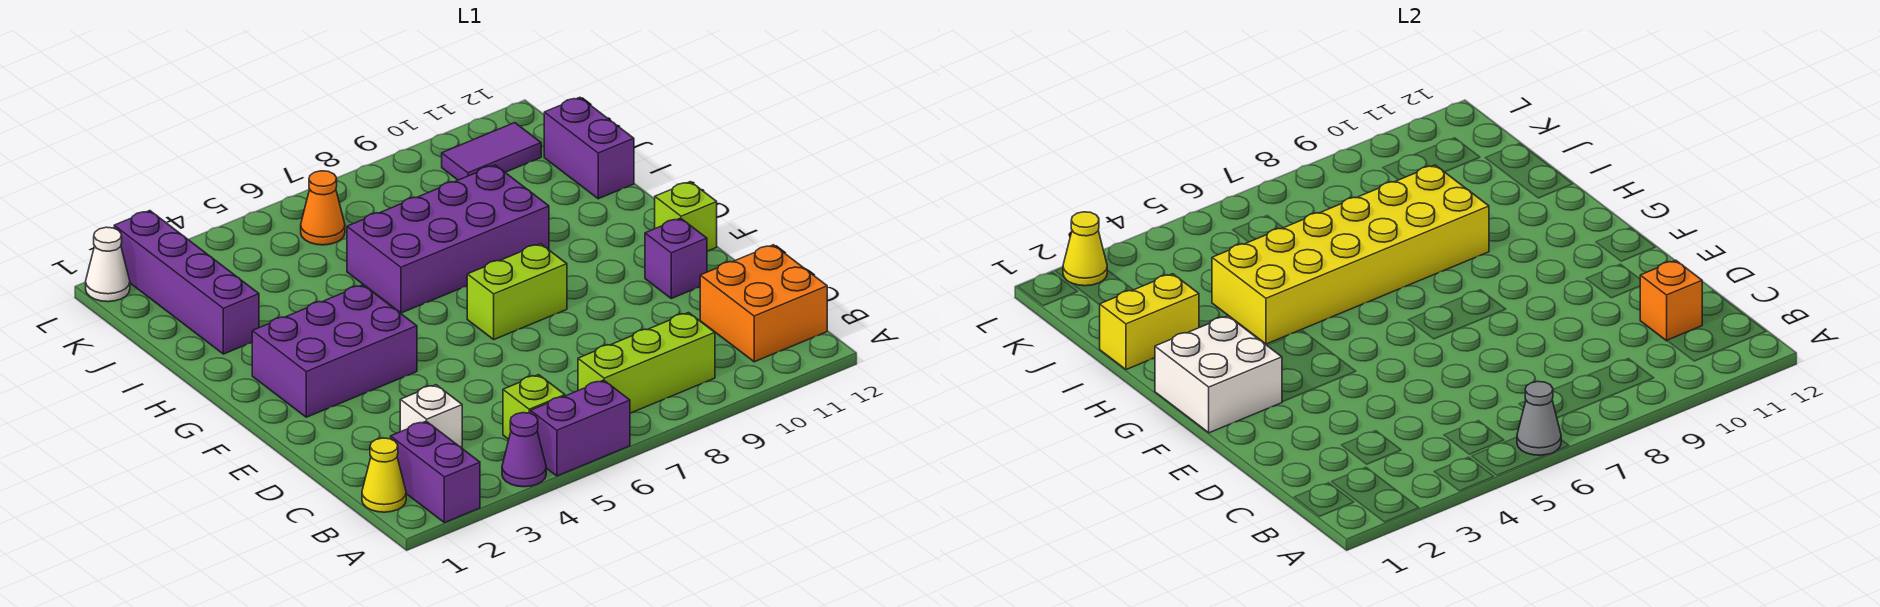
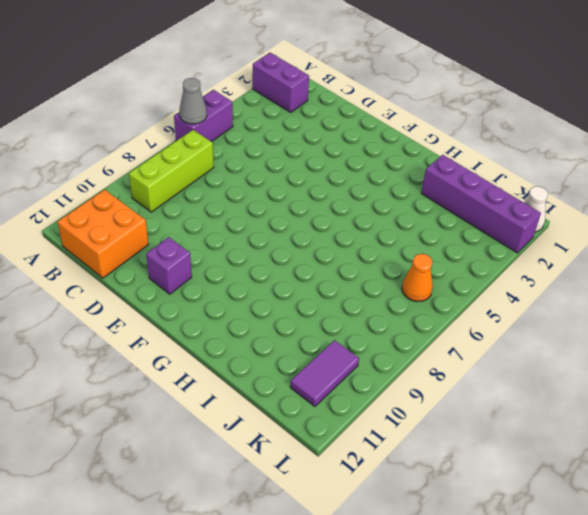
none -> purple cone A4 level 1
none -> yellow cone B1 level 1
none -> lime brick B5 level 1

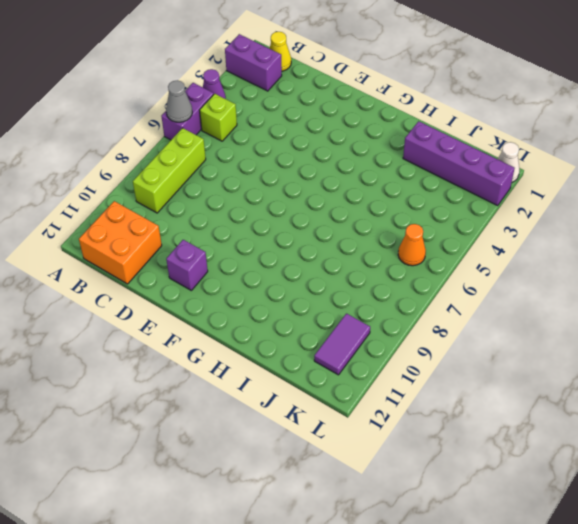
none -> white brick C3 level 1
none -> purple brick F2:G4 level 1
none -> lime brick F7:F8 level 1

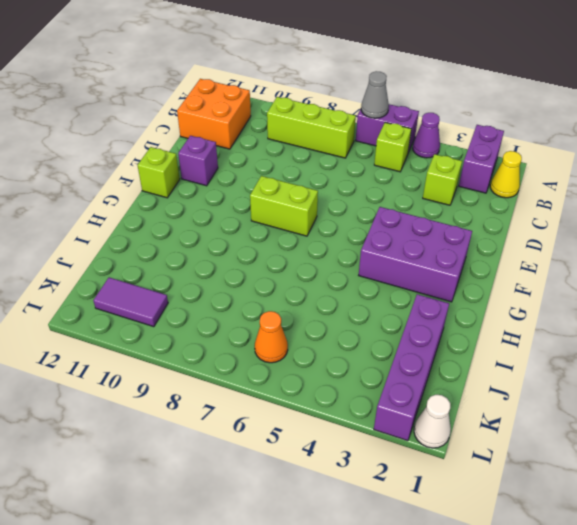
lime brick C3 level 1 -> white brick C3 level 1
none -> purple brick H6:I9 level 1
none -> purple brick I12:J12 level 1
none -> orange brick C11 level 2

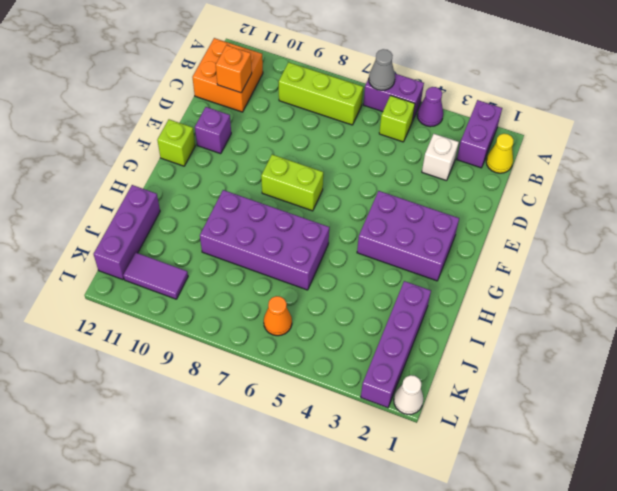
purple brick I12:K12 level 1 -> purple brick I12:J12 level 1
none -> white brick F1:G2 level 2
none -> yellow brick H4:I9 level 2
none -> yellow brick I1:I2 level 2

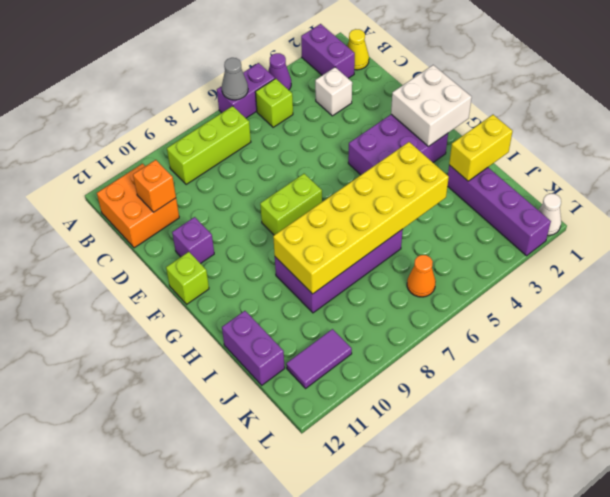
none -> yellow cone L2 level 2

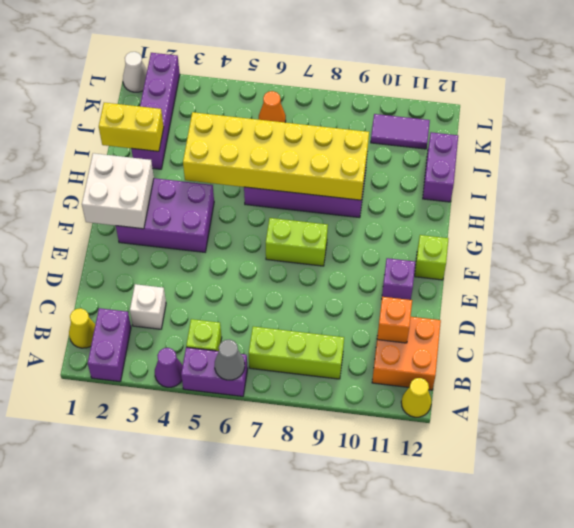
yellow cone A12 level 1 -> yellow cone L2 level 2

